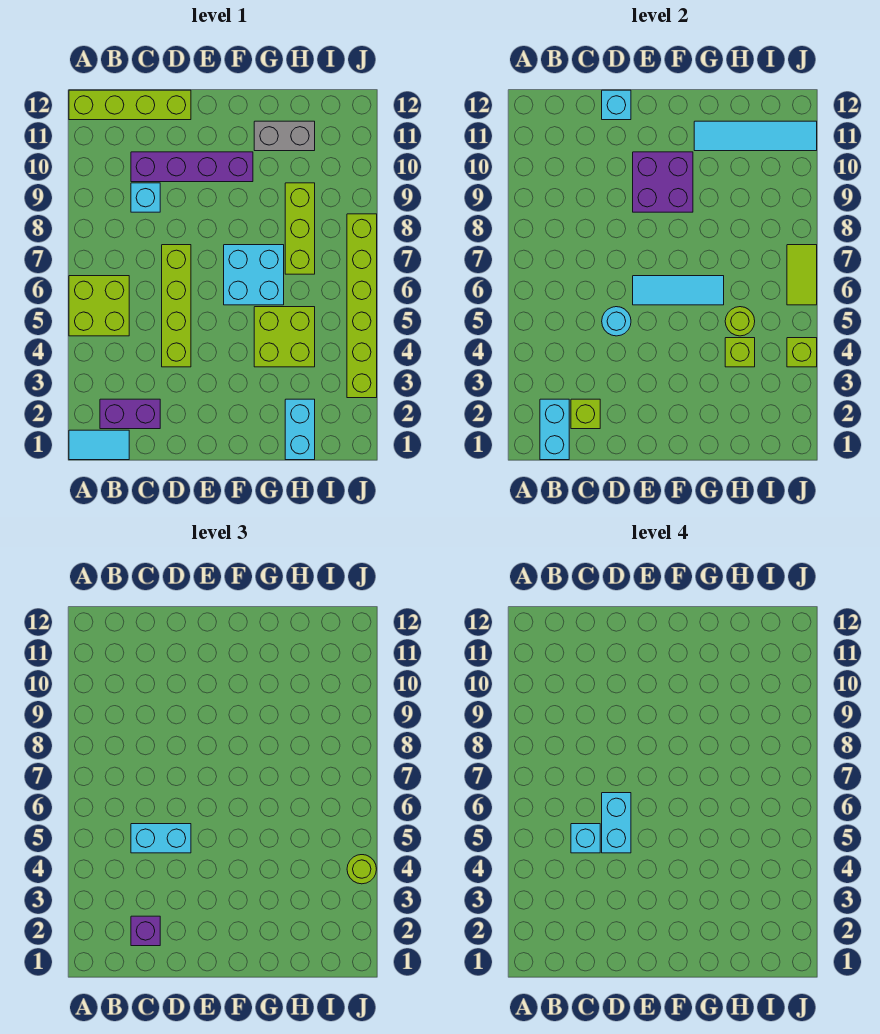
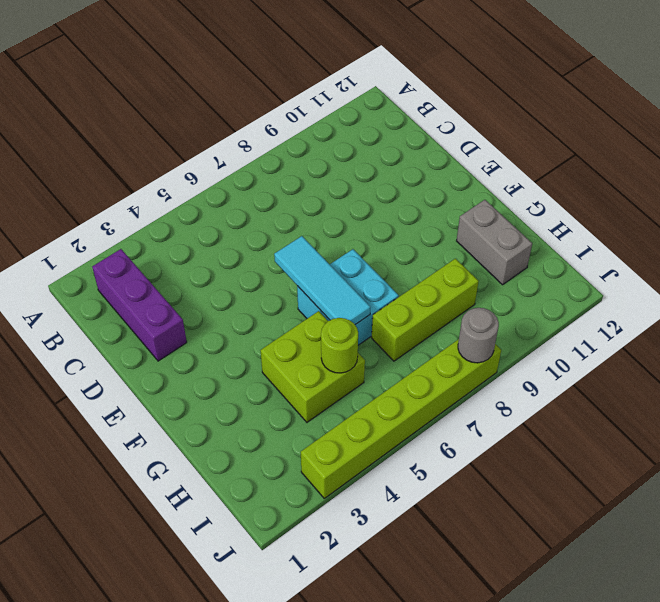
purple brick B2:D2 level 1 -> purple brick B2:C2 level 1
grey round brick J8 level 2 -> none
none -> cyan tile A1:B1 level 1
none -> lime brick A5:B6 level 1
none -> lime brick A12:D12 level 1

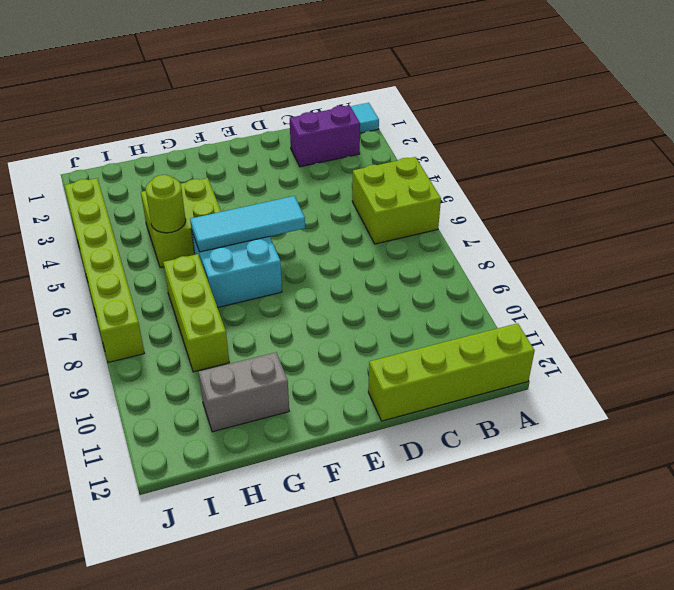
none -> cyan brick C9 level 1
none -> purple brick C10:F10 level 1
none -> lime brick D4:D7 level 1

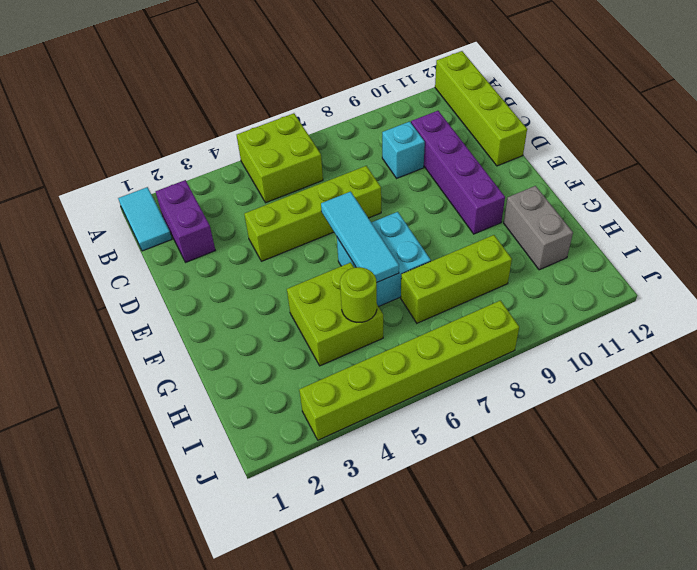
none -> cyan brick H1:H2 level 1
none -> cyan brick B1:B2 level 2
none -> lime brick C2 level 2

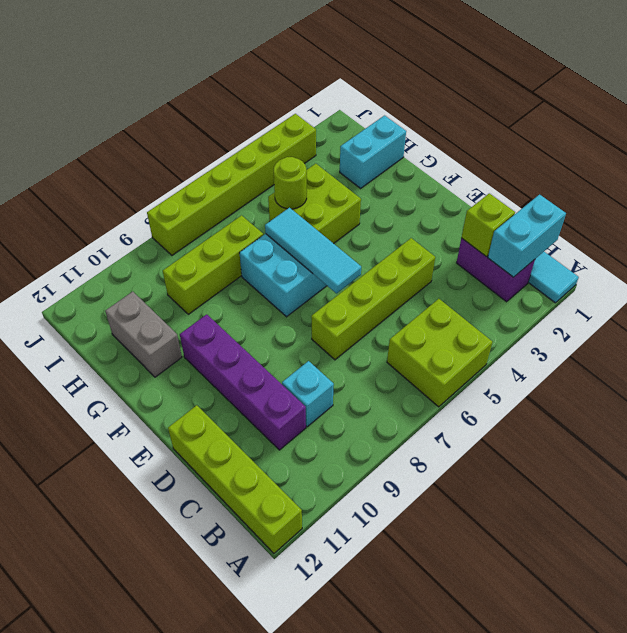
none -> cyan round brick D5 level 2
none -> cyan brick D12 level 2
none -> purple brick E9:F10 level 2

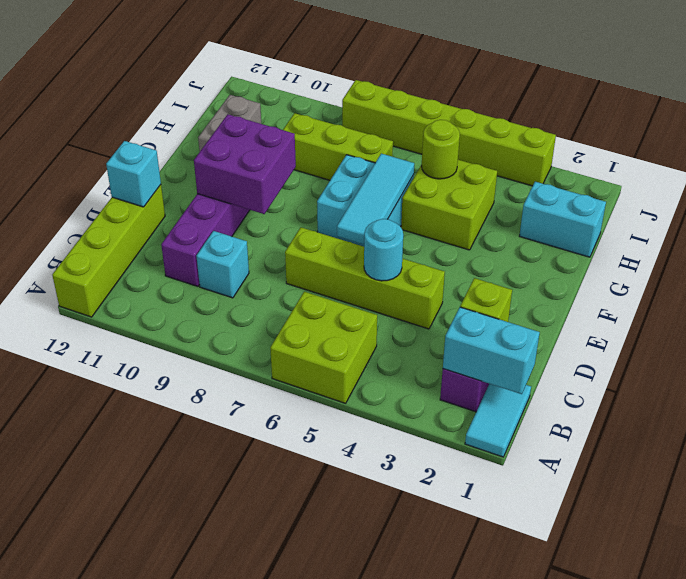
none -> cyan tile G11:J11 level 2
none -> lime brick H4 level 2
none -> lime brick J4 level 2

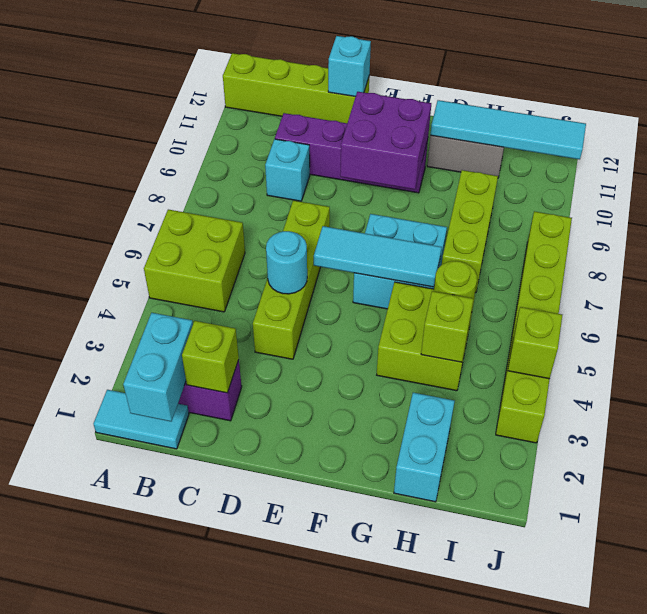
none -> lime tile J6:J7 level 2
none -> purple brick C2 level 3
none -> cyan brick C5:D5 level 3

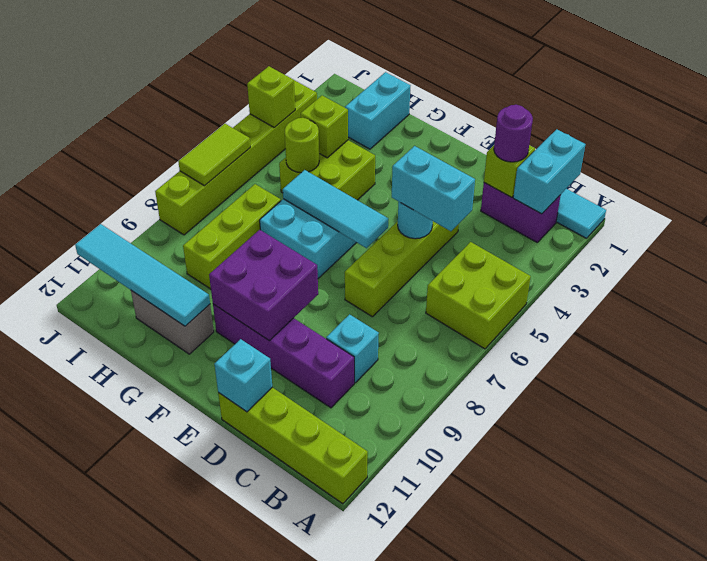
purple round brick C2 level 3 -> purple brick C2 level 3
none -> lime round brick J4 level 3
none -> cyan brick C5 level 4
none -> cyan brick D5:D6 level 4

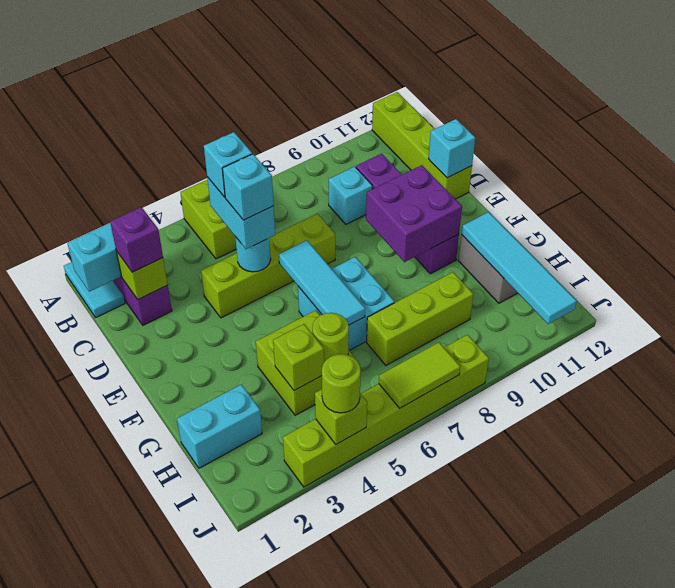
cyan brick D5 level 4 -> cyan brick D5:D6 level 4

